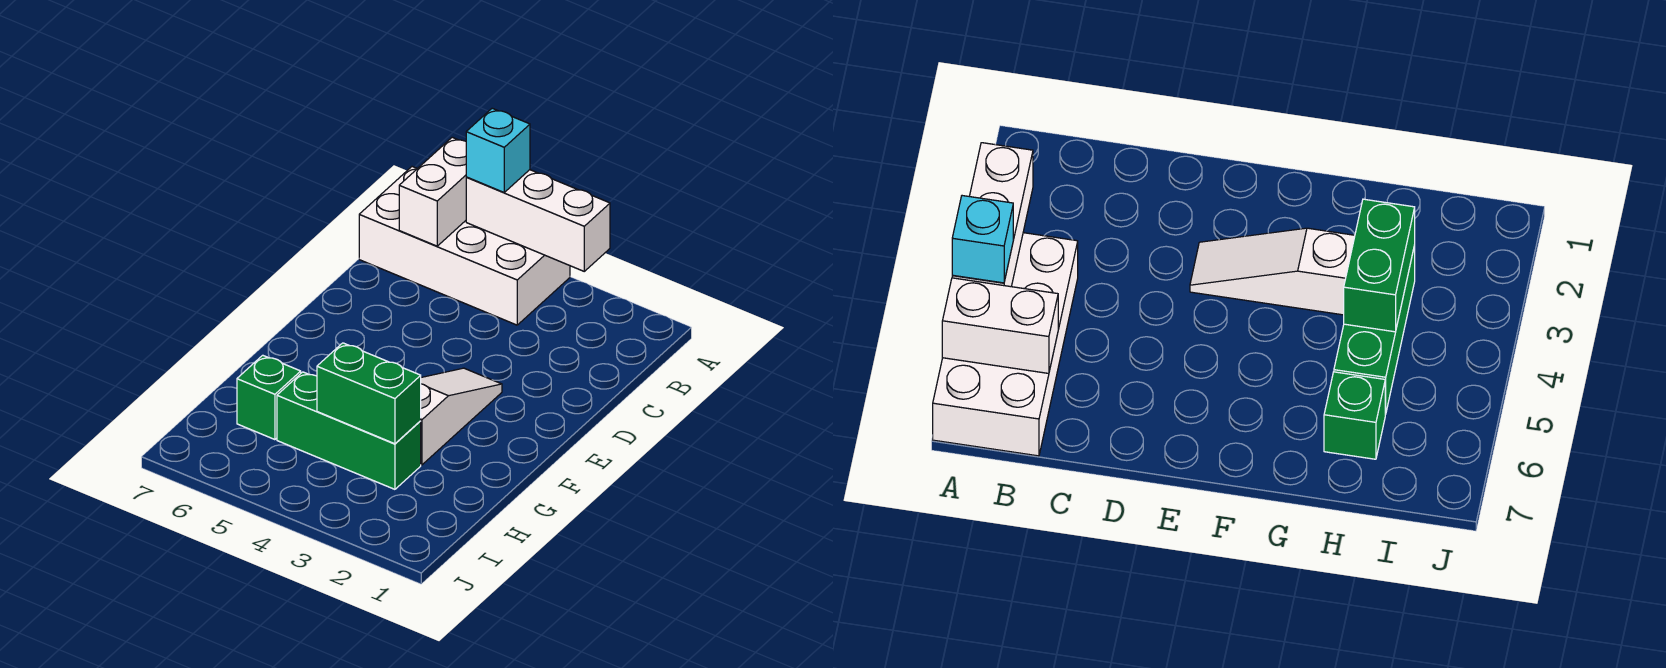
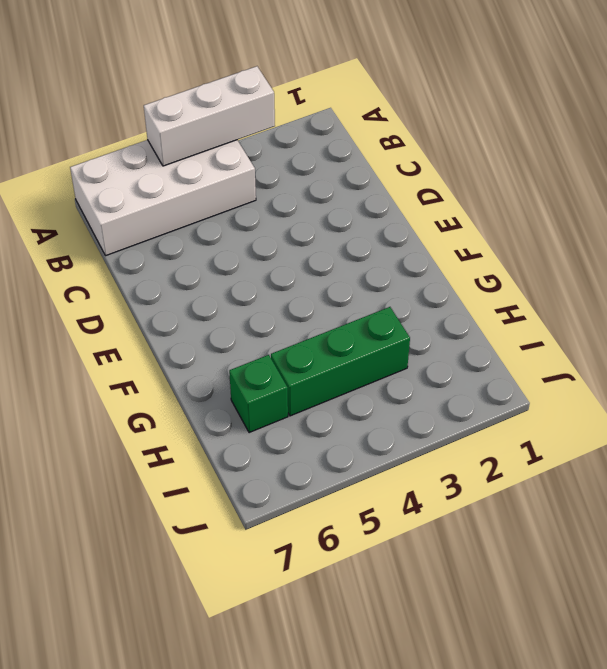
none -> white slope E3:G3 level 1 top G
none -> white brick A6:B6 level 2

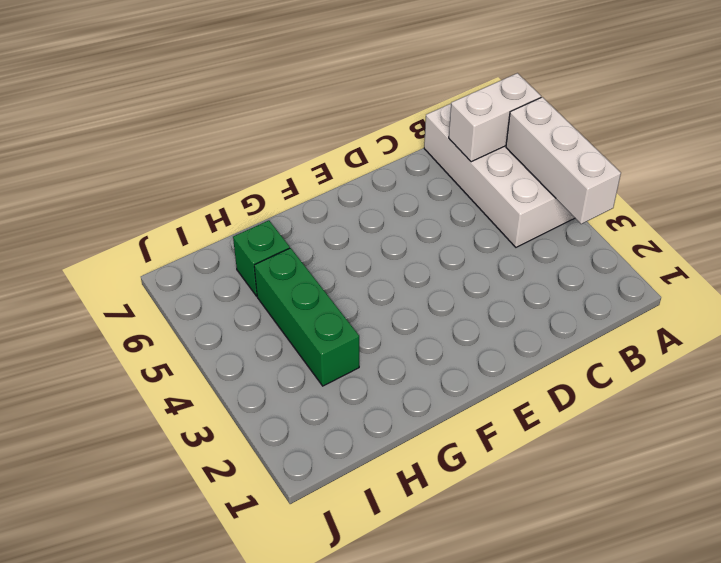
none -> white slope E3:G3 level 1 top G
none -> green brick H3:H4 level 2

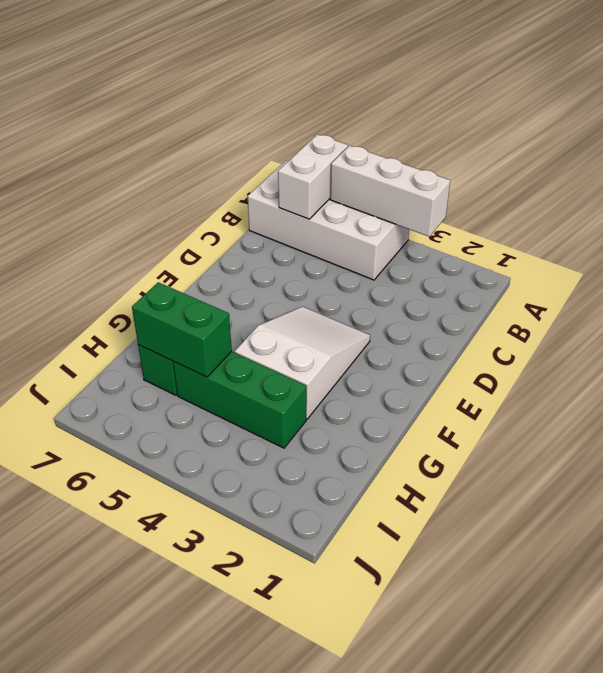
white slope E3:G4 level 1 top G -> white slope E3:G3 level 1 top G
green brick H5:H6 level 2 -> green brick H3:H4 level 2
none -> cyan brick A5 level 3

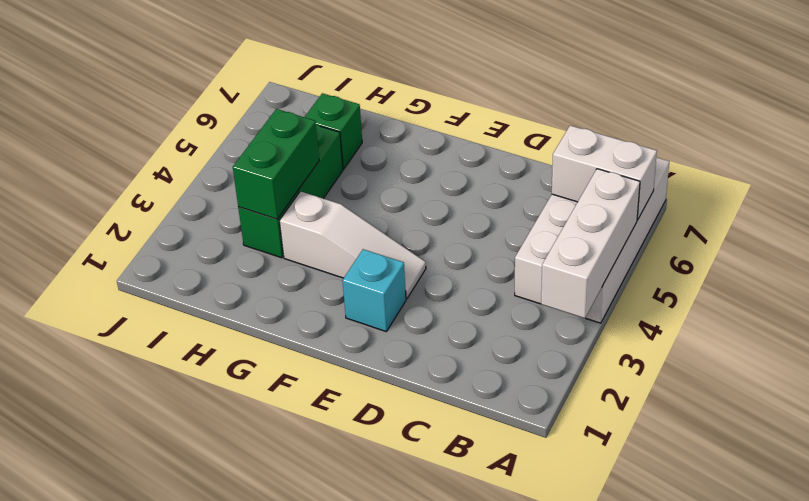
cyan brick E2 level 1 -> cyan brick A5 level 3

